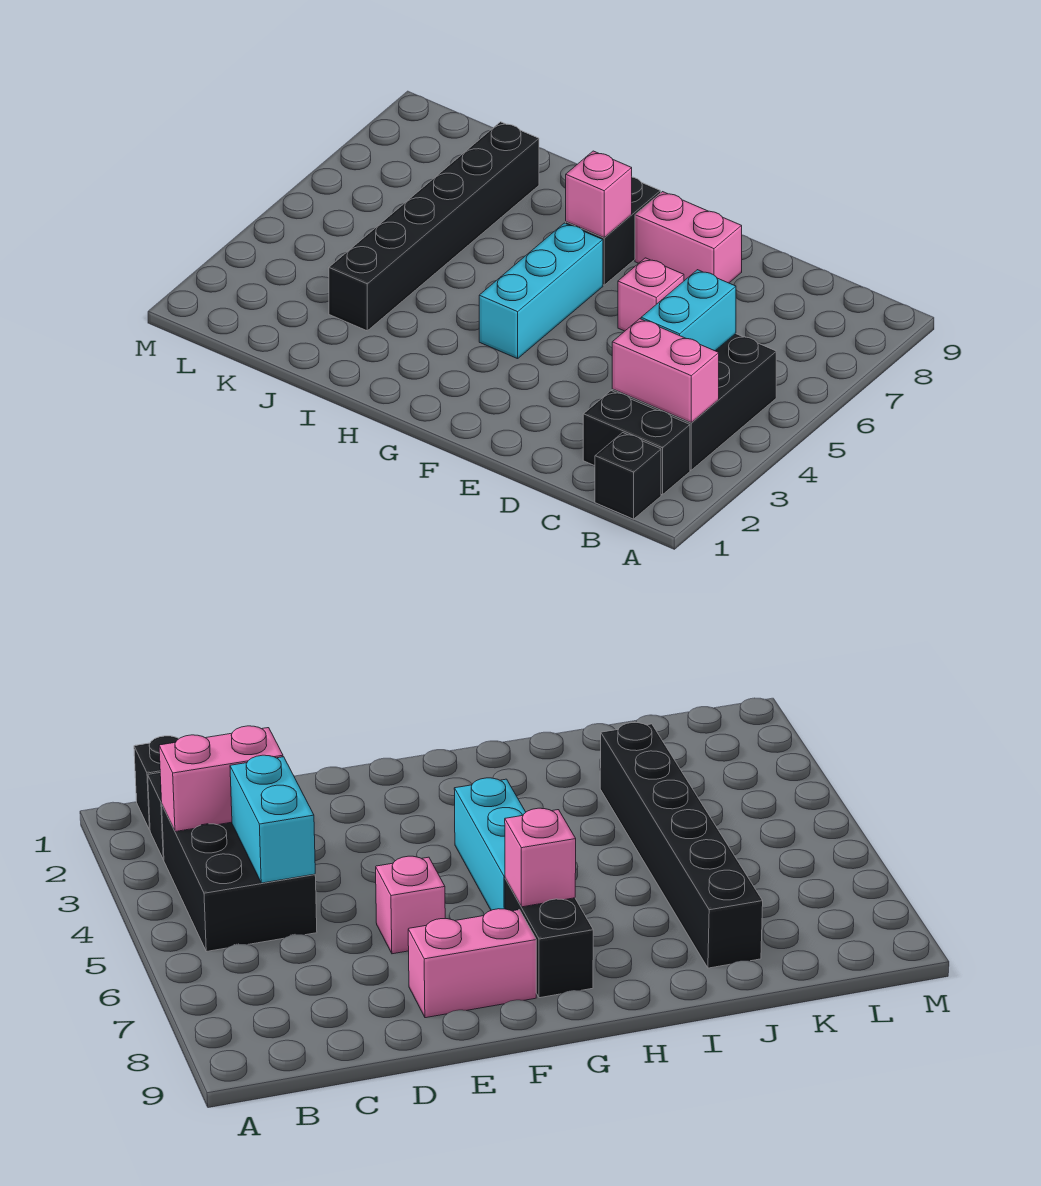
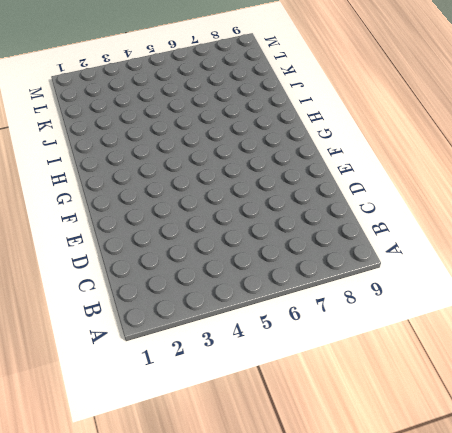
none -> black brick B1 level 1
none -> black brick B2:C2 level 1

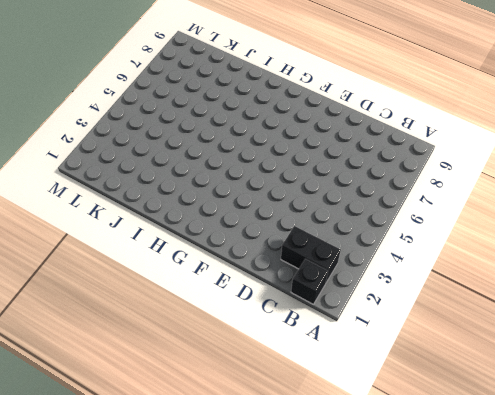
none -> black brick B3:C5 level 1
none -> pink brick E6 level 1

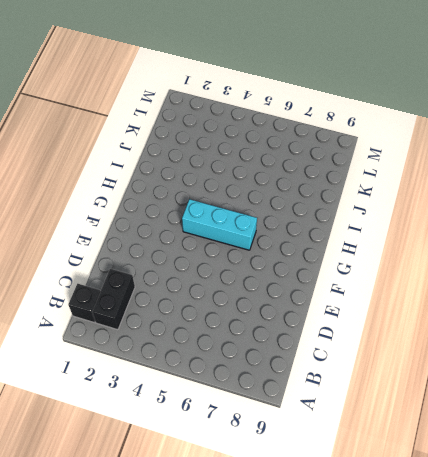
none -> black brick B3:C5 level 1
none -> pink brick E6 level 1

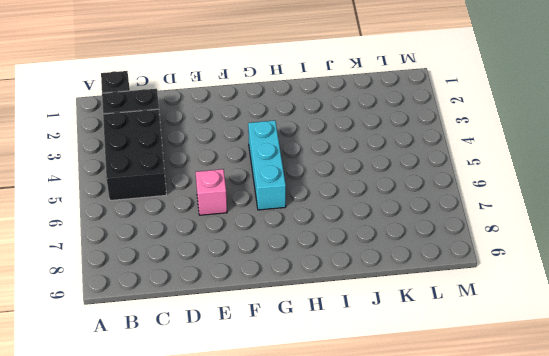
none -> pink brick E8:F8 level 1
none -> black brick G7:G8 level 1

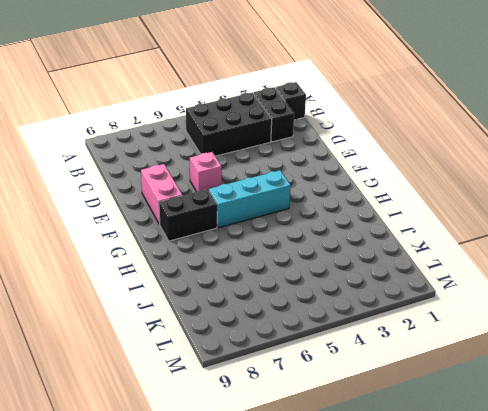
none -> black brick J3:J8 level 1
none -> pink brick B3:C3 level 2

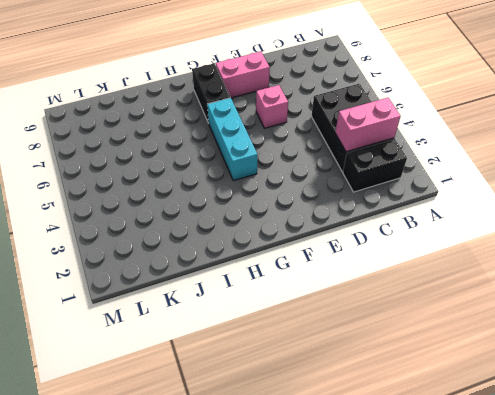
none -> black brick B1 level 1
none -> black brick J3:J8 level 1

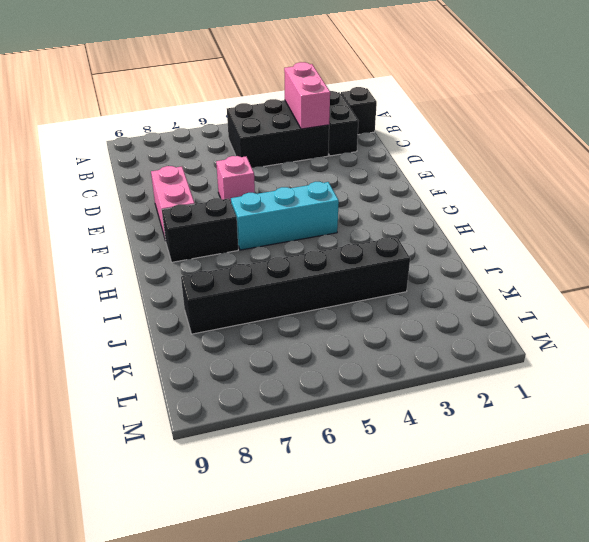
none -> cyan brick C4:C5 level 2
none -> pink brick G7 level 2

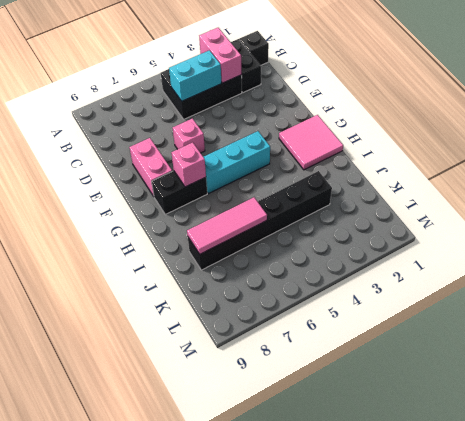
pink tile G1:H2 level 1 -> none
pink tile J6:J8 level 2 -> none

